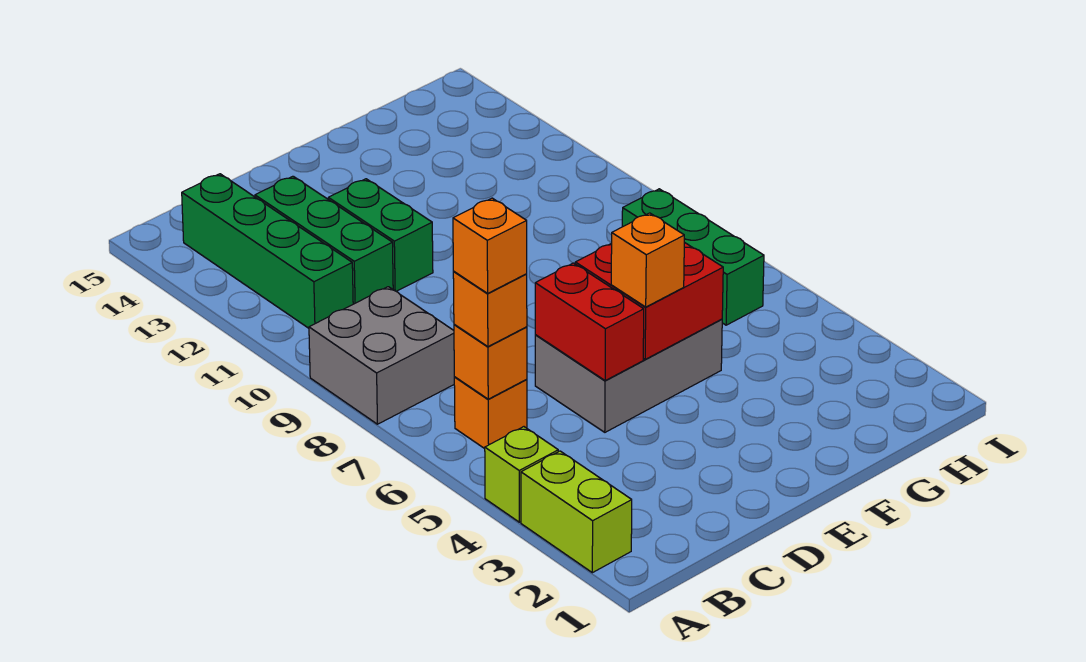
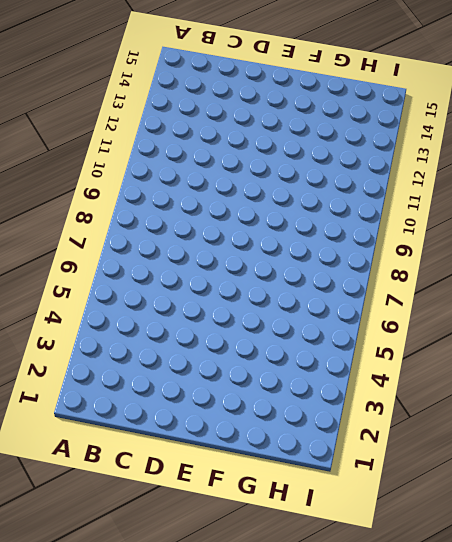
none -> lime brick A2:A3 level 1
none -> lime brick A4 level 1
none -> grey brick A8:B9 level 1

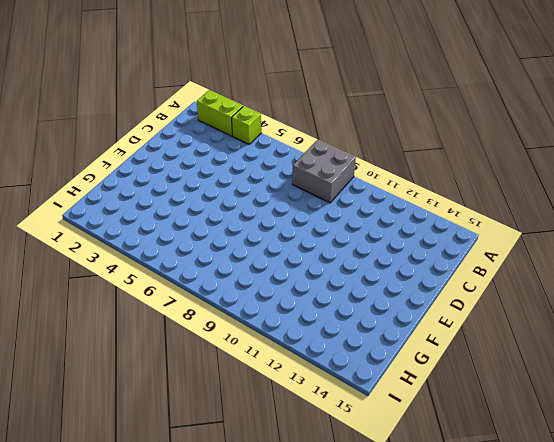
none -> orange brick B6 level 1
none -> green brick B11:B14 level 1
none -> green brick C11:C13 level 1

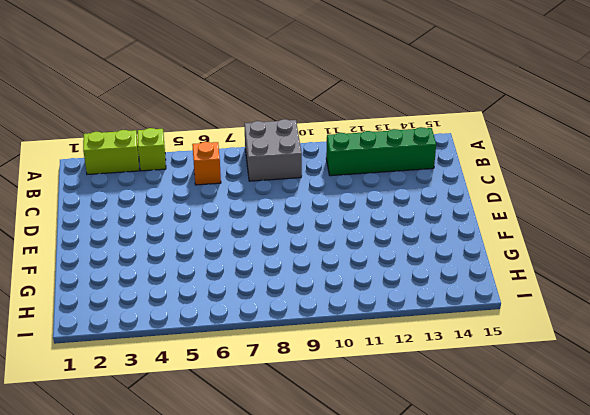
none -> green brick C11:C13 level 1
none -> grey brick D5:F6 level 1
none -> green brick D11:D12 level 1

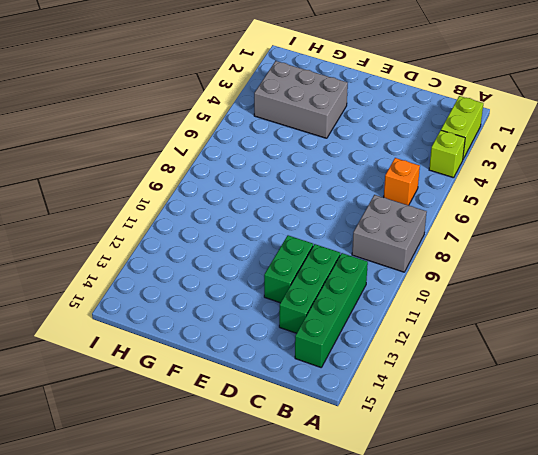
grey brick F3:H4 level 1 -> grey brick D5:F6 level 1
none -> green brick H6:H8 level 1
none -> orange brick B6 level 2
none -> red brick D5:D6 level 2

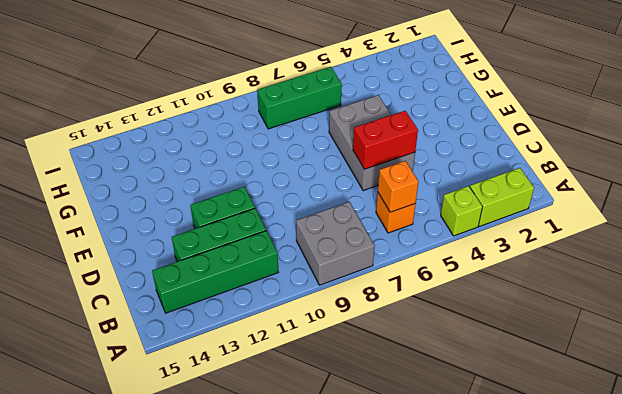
none -> red brick E5:F6 level 2
none -> orange brick B6 level 3
none -> orange brick E5 level 3

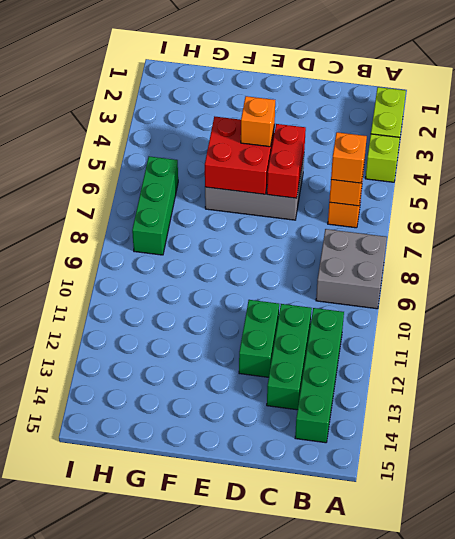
none -> orange brick B6 level 4

